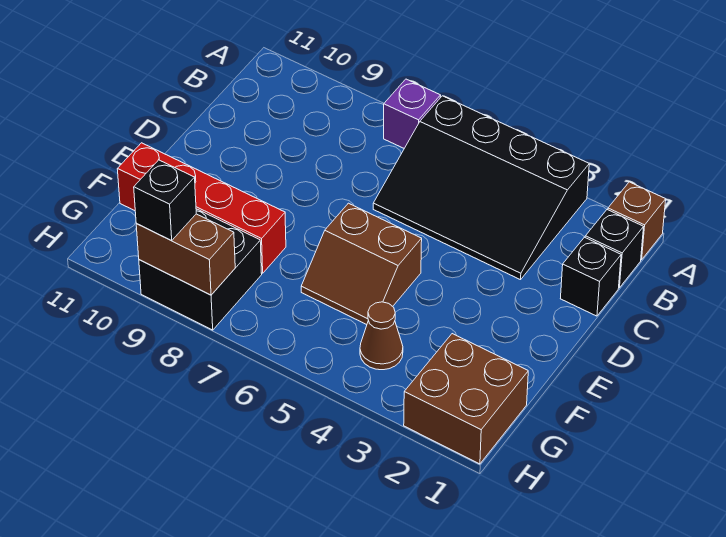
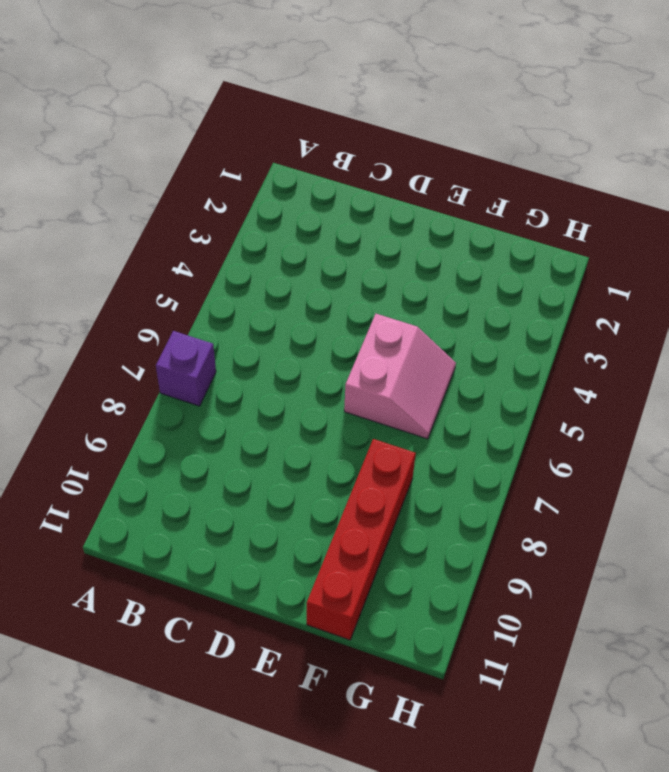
pink slope E5:F6 level 1 top E -> brown slope E5:F6 level 1 top E
none -> brown brick A1 level 1
none -> black slope A3:C6 level 1 top A
none -> black brick B1 level 1

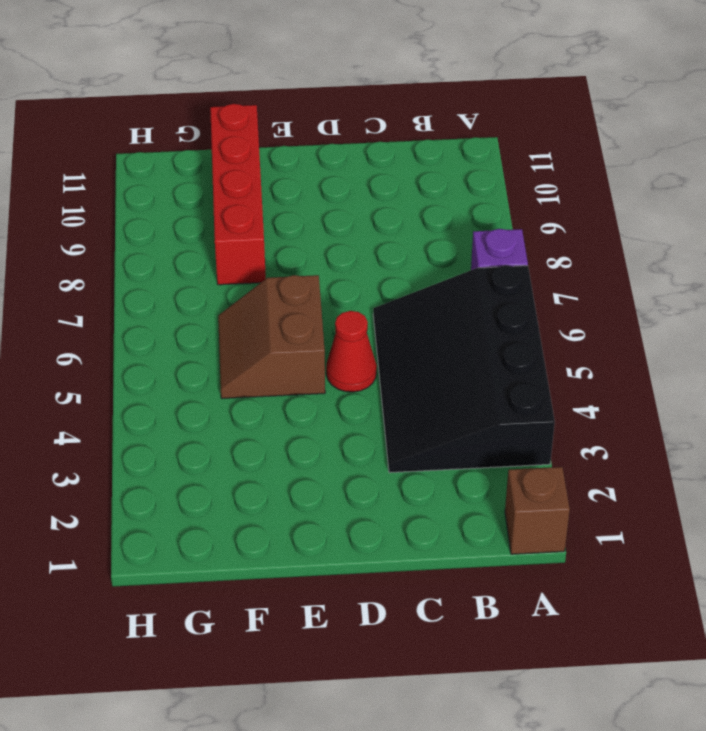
red cone D5 level 1 -> none
none -> black brick B1 level 1
none -> black brick C1 level 1
none -> brown brick G1:H2 level 1

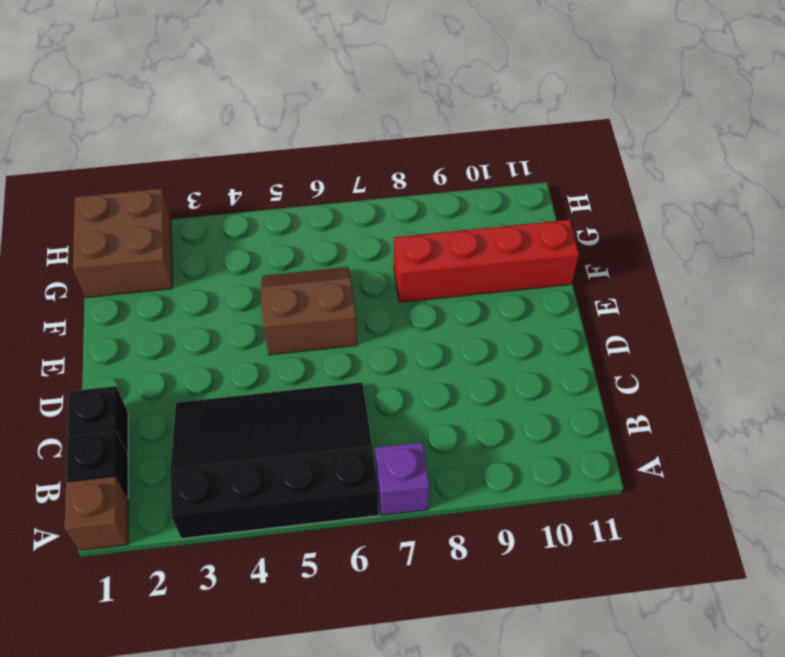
none -> brown cone G4 level 1
none -> black brick G8:H9 level 1
none -> brown brick H8:H9 level 2

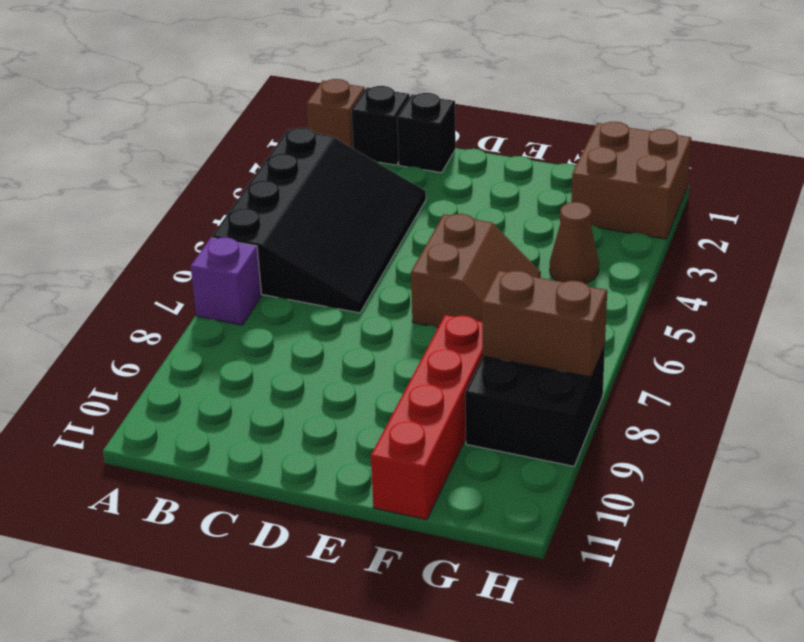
brown brick G8:H8 level 2 -> brown brick H8:H9 level 2
none -> black brick H9 level 3

